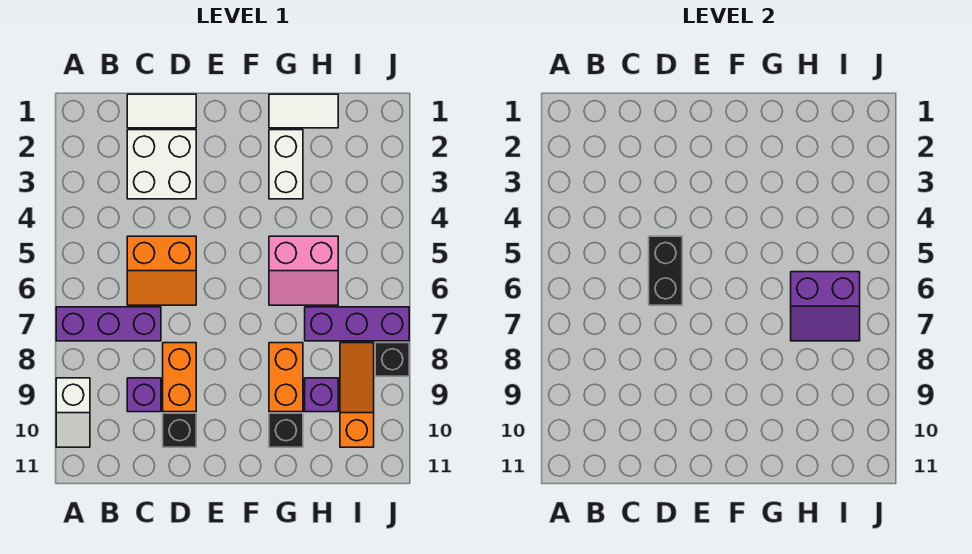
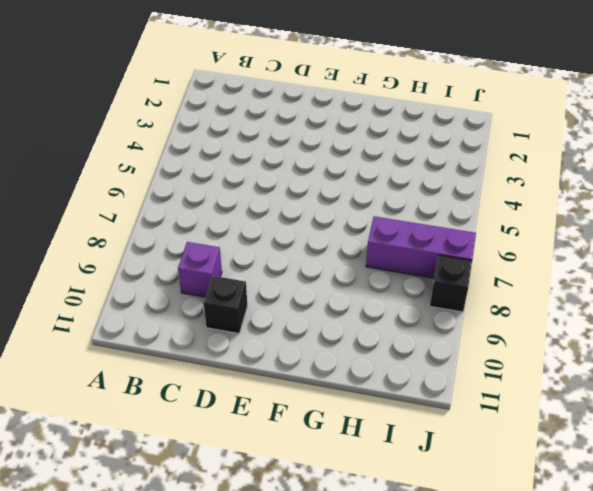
none -> purple brick A7:C7 level 1
none -> white slope A9:A10 level 1 top 9
none -> white tile C1:D1 level 1

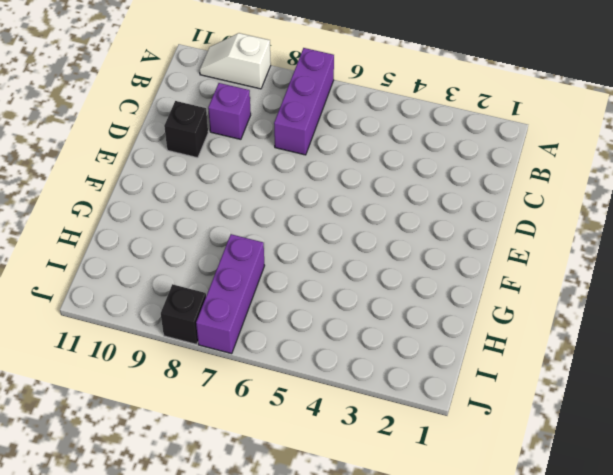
none -> white tile C1:D1 level 1
none -> white brick C2:D3 level 1
none -> orange slope C5:D6 level 1 top 5

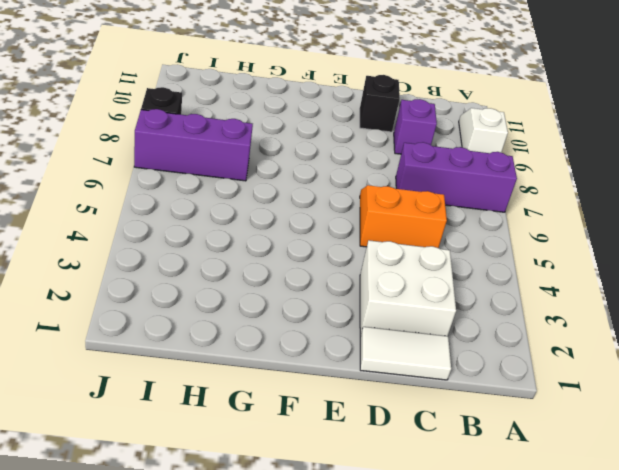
none -> orange brick D8:D9 level 1
none -> white tile G1:H1 level 1
none -> white brick G2:G3 level 1

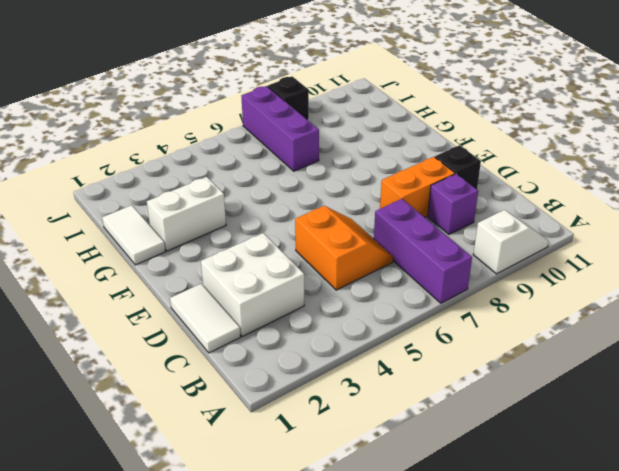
none -> pink slope G5:H6 level 1 top 5
none -> orange brick G8:G9 level 1
none -> black brick G10 level 1

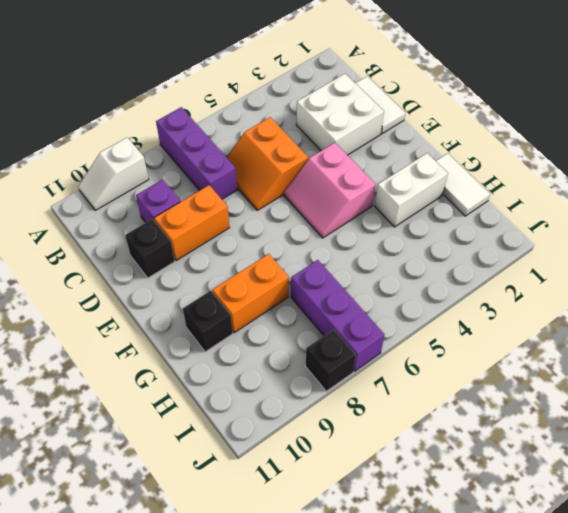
pink slope E4:F5 level 1 top 4 -> pink slope G5:H6 level 1 top 5
none -> purple brick H9 level 1
none -> orange slope I8:I10 level 1 top 10
none -> black brick D5:D6 level 2

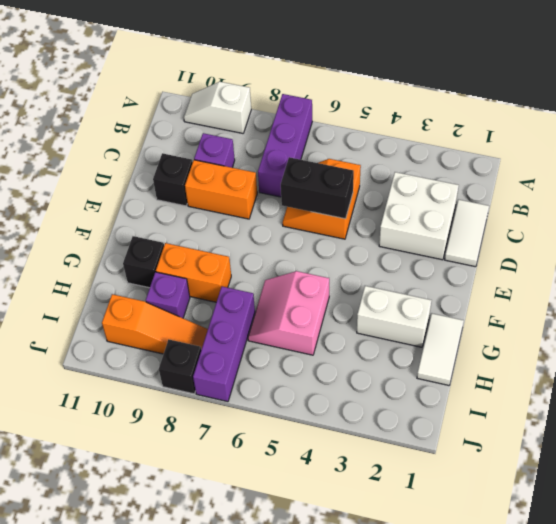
none -> purple slope H6:I7 level 2 top 6

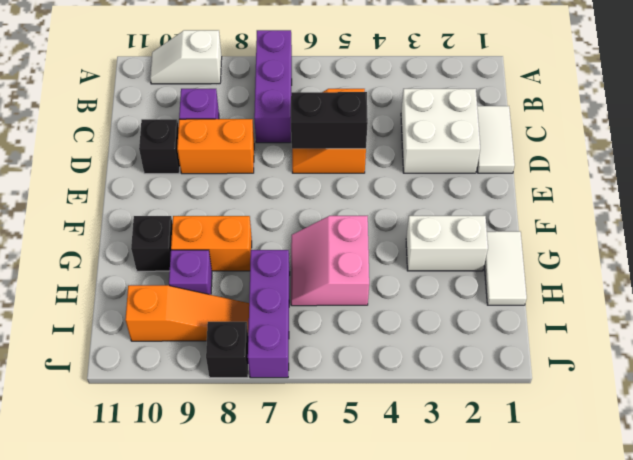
none -> purple slope H6:I7 level 2 top 6

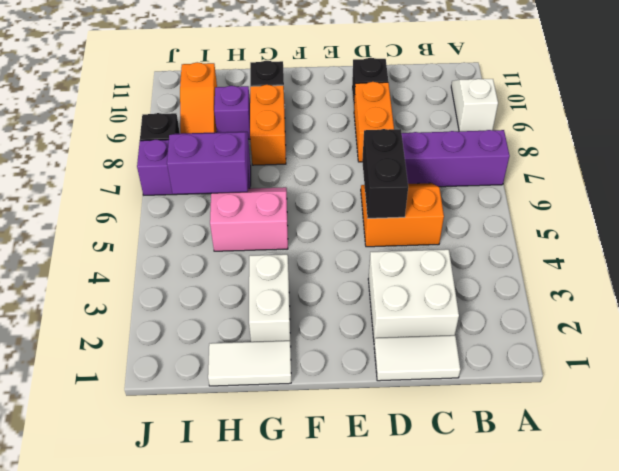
none -> purple brick C9 level 1

